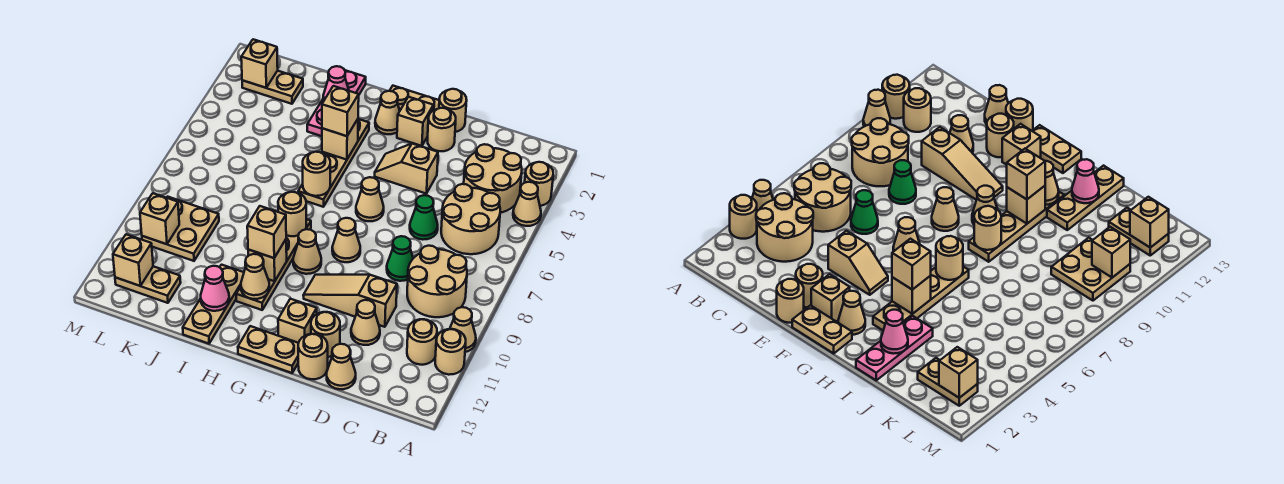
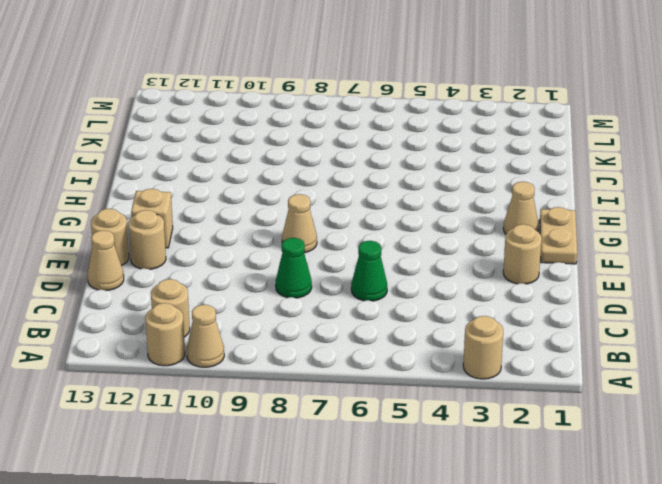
none -> tan cone A4 level 1
none -> tan round brick B3:C4 level 1
none -> tan round brick B5:C6 level 1
none -> tan round brick B8:C9 level 1

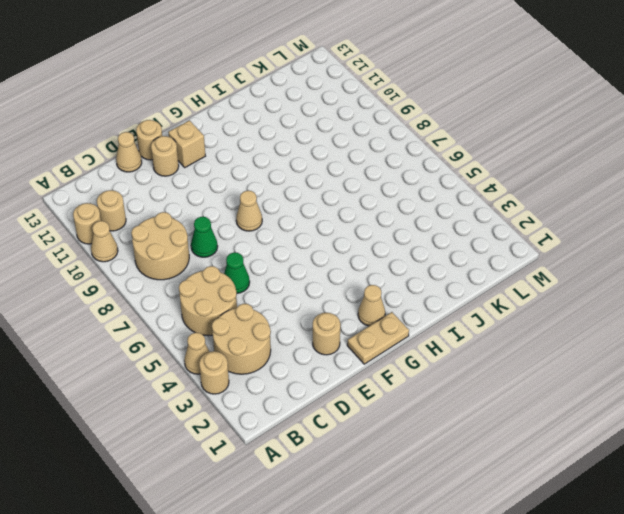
none -> tan slope D10:F10 level 1 top D
none -> tan cone D11 level 1
none -> tan round brick E1 level 1
none -> tan slope E4:F4 level 1 top E

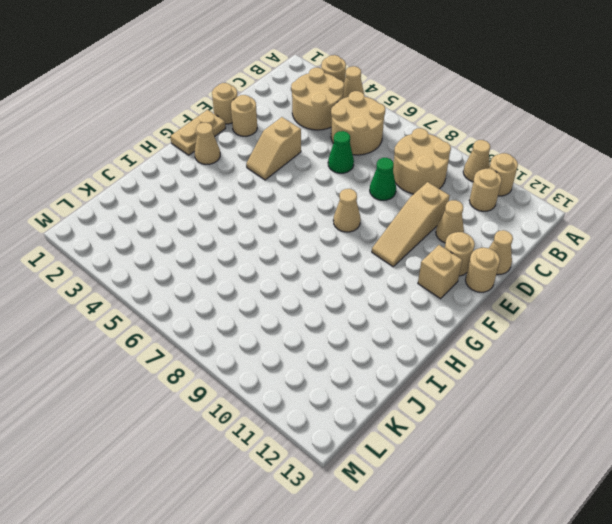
none -> tan brick F2 level 1
none -> tan cone F6 level 1
none -> tan plate F13:G13 level 1
none -> tan cone G9 level 1

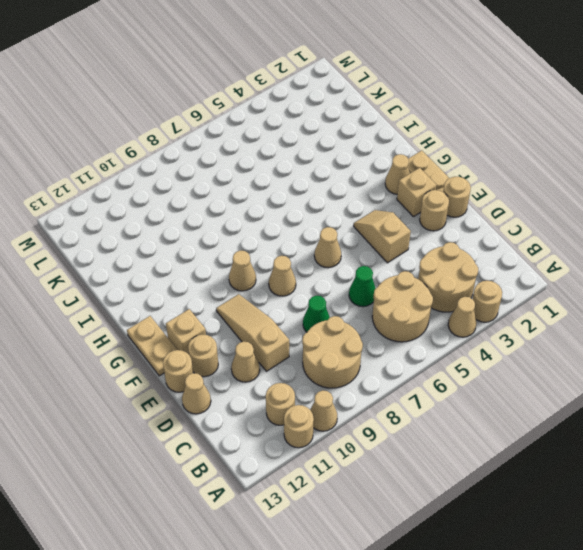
none -> tan plate H3:H6 level 1
none -> tan plate H8:H11 level 1
none -> pink plate I1:I3 level 1
none -> tan plate I11:I13 level 1

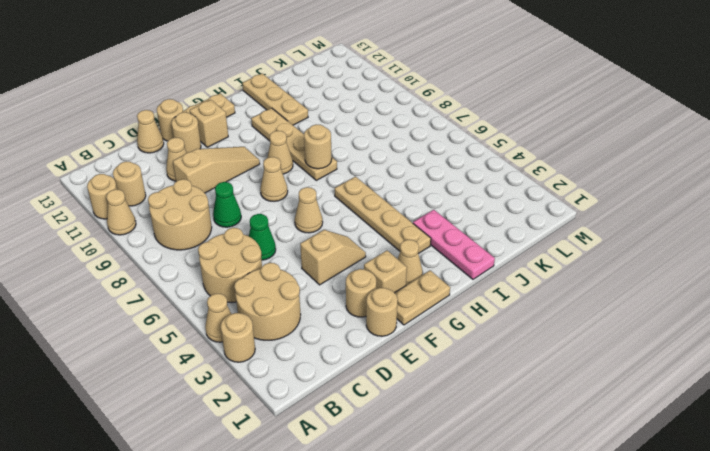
none -> tan plate K2:L2 level 1
none -> tan plate K9:L10 level 1
none -> tan plate K12:L12 level 1
none -> tan brick H4 level 2

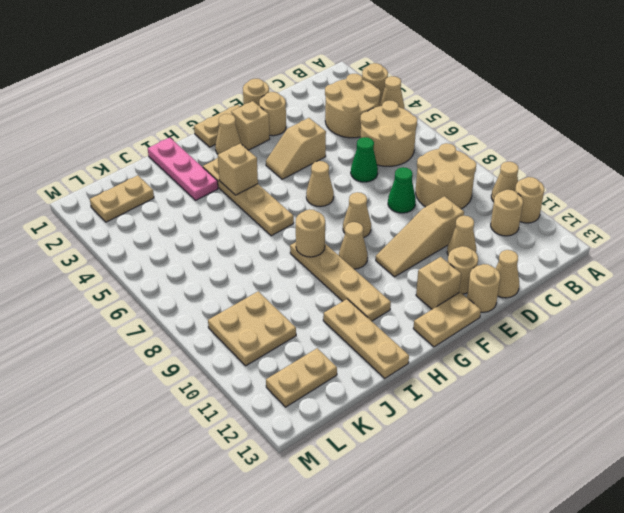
none -> tan round brick H6 level 2
none -> tan brick H10 level 2
none -> tan cone H11 level 2
none -> pink cone I2 level 2

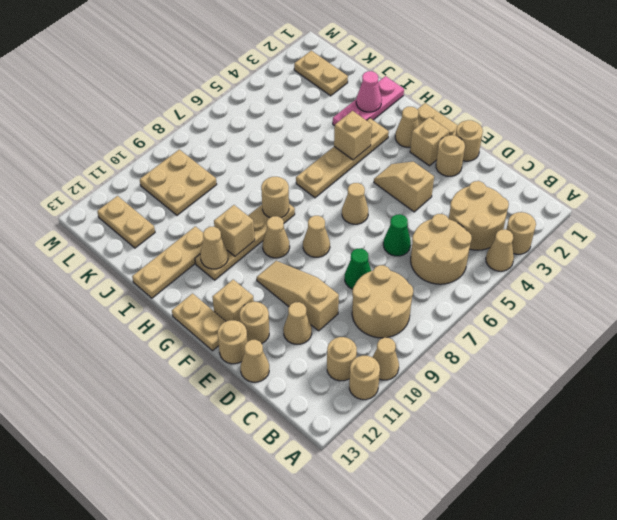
none -> tan round brick H6 level 2
none -> pink cone I12 level 2
none -> tan brick L2 level 2
none -> tan brick L10 level 2

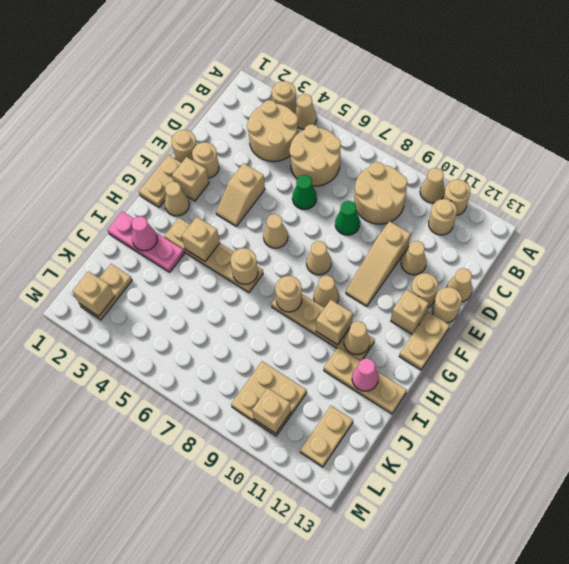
none -> tan brick L12 level 2
none -> tan brick H4 level 3
none -> tan brick H10 level 3

